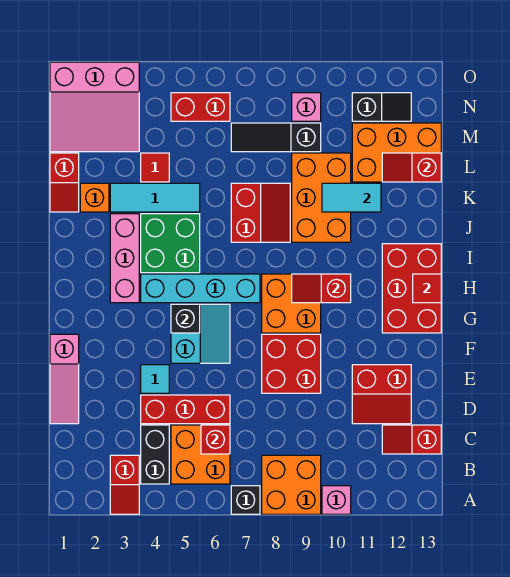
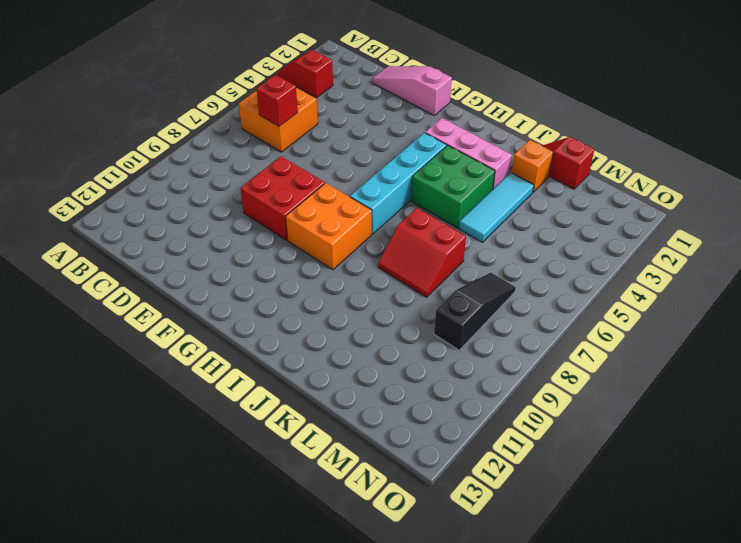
none -> black brick A7 level 1
none -> orange brick A8:B9 level 1
none -> pink brick A10 level 1
none -> black brick B4:C4 level 1

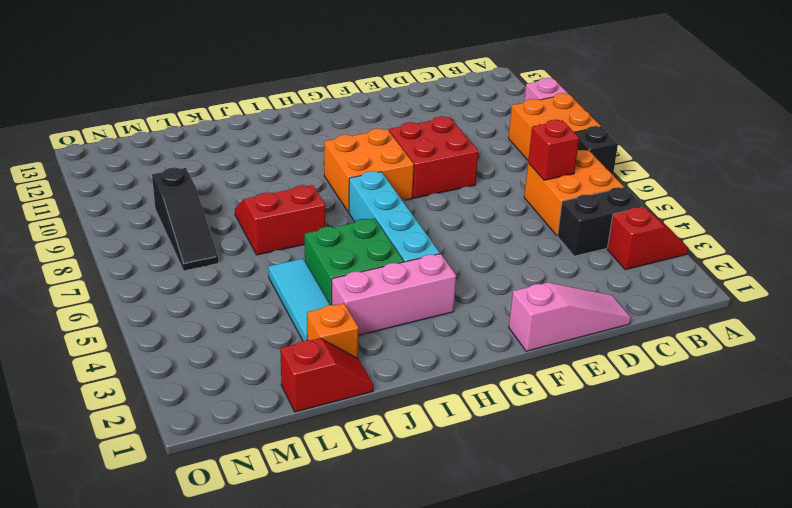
none -> red slope C12:C13 level 1 top 13
none -> red brick D4:D6 level 1
none -> red slope D11:E12 level 1 top E
none -> cyan tile E4 level 1

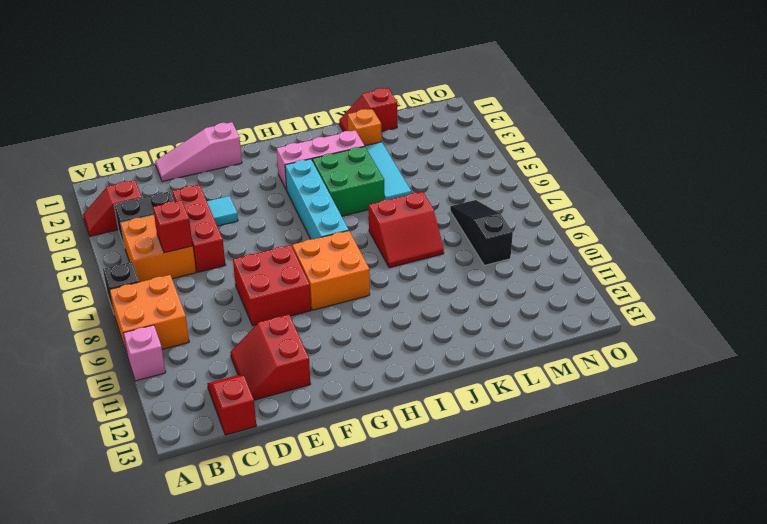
none -> cyan slope F5:G6 level 1 top 5
none -> red brick G12:I13 level 1
none -> orange brick J9:L10 level 1
none -> red tile L4 level 1

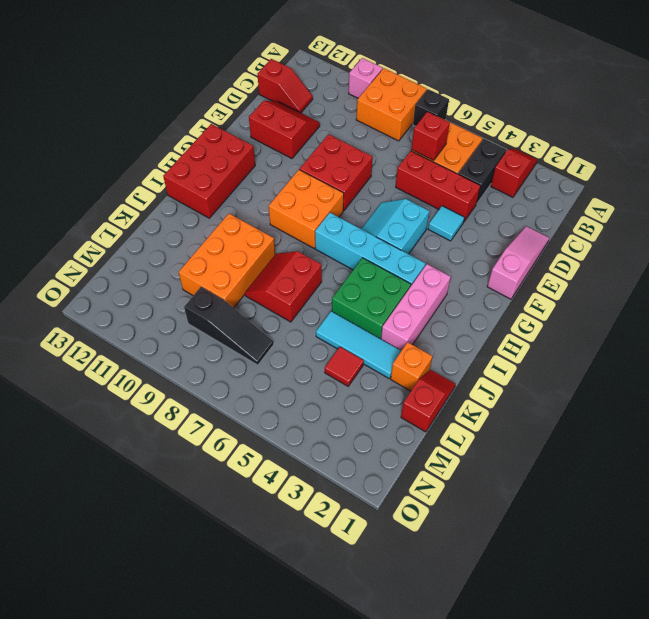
none -> orange brick L11:M13 level 1
none -> pink slope M1:O3 level 1 top O
none -> red brick N5:N6 level 1
none -> pink brick N9 level 1

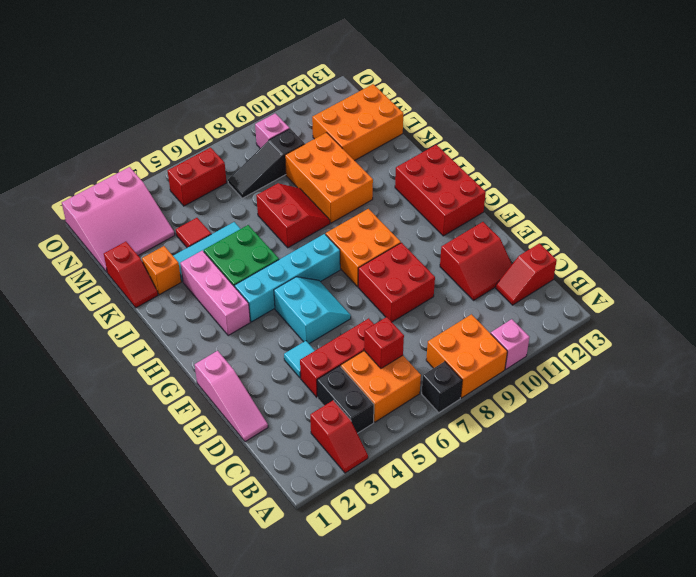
none -> black slope N11:N12 level 1 top 11
none -> black brick G5 level 2
none -> red slope H9:H10 level 2 top 10
none -> red tile H13 level 2

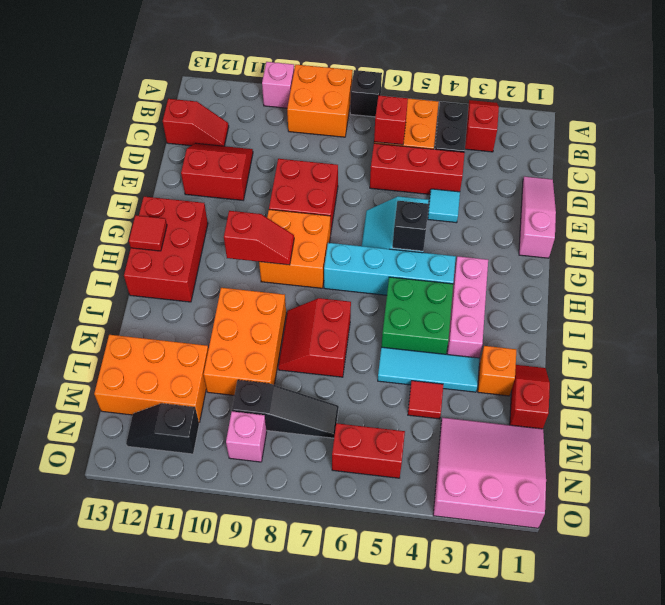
none -> cyan tile K10:K11 level 2
none -> red slope L12:L13 level 2 top 13

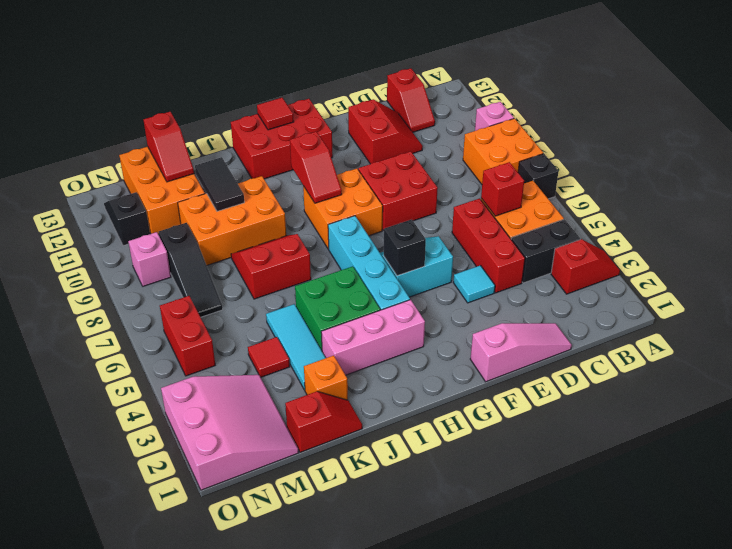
black tile K10:K11 level 2 -> cyan tile K10:K11 level 2

